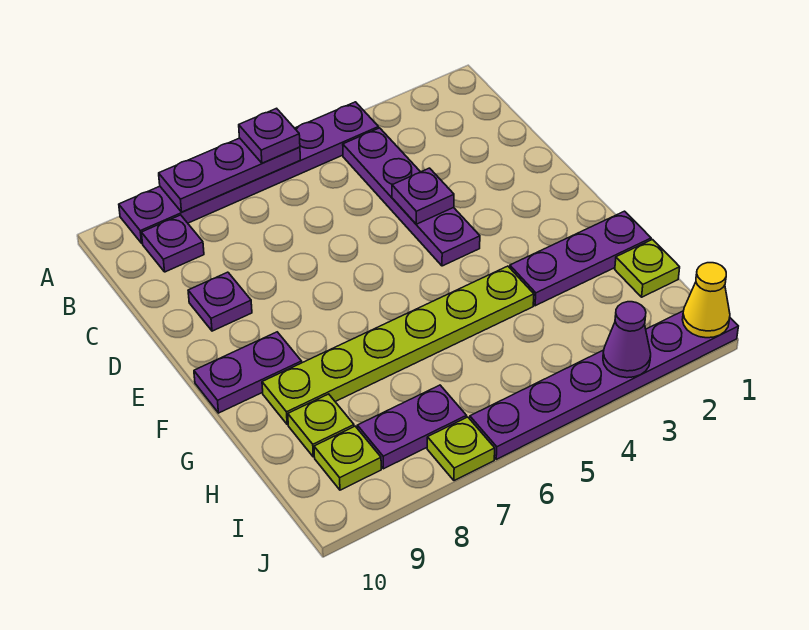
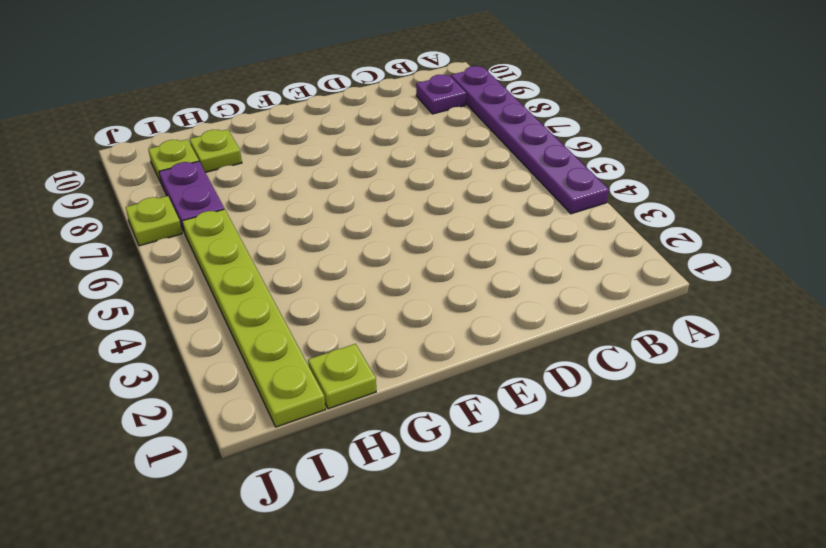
lime plate I1:I6 level 1 -> lime plate G4:G9 level 1
none -> purple plate B4:E4 level 1
none -> purple plate D9 level 1
none -> purple plate F9:F10 level 1

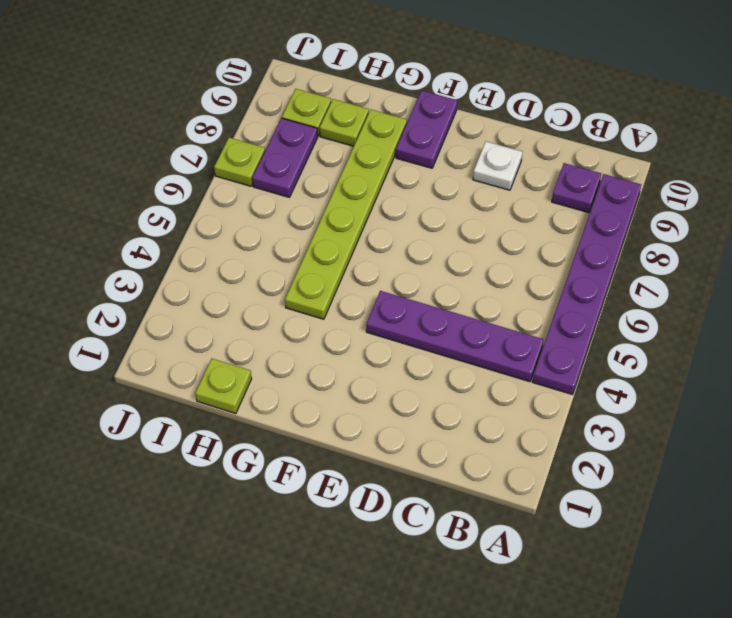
white plate D9 level 1 -> purple plate D9 level 1
none -> purple plate G1:G3 level 1
none -> purple plate J1:J6 level 1
none -> purple plate A6:A8 level 2

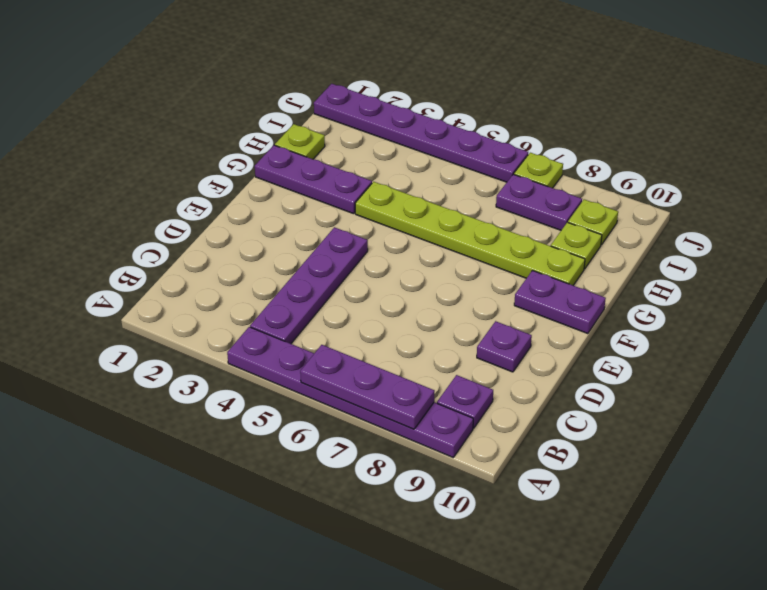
none -> purple plate D4 level 2
none -> yellow cone J1 level 2
none -> purple cone J3 level 2

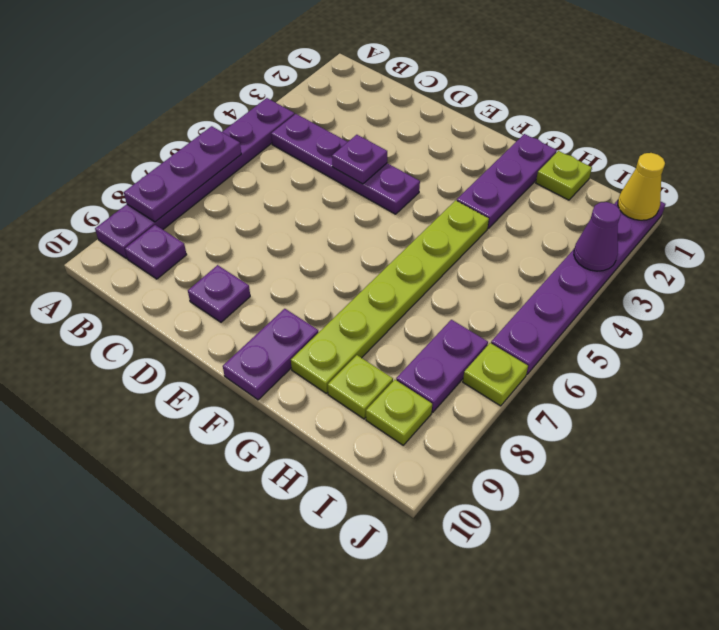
none -> purple plate A6 level 3

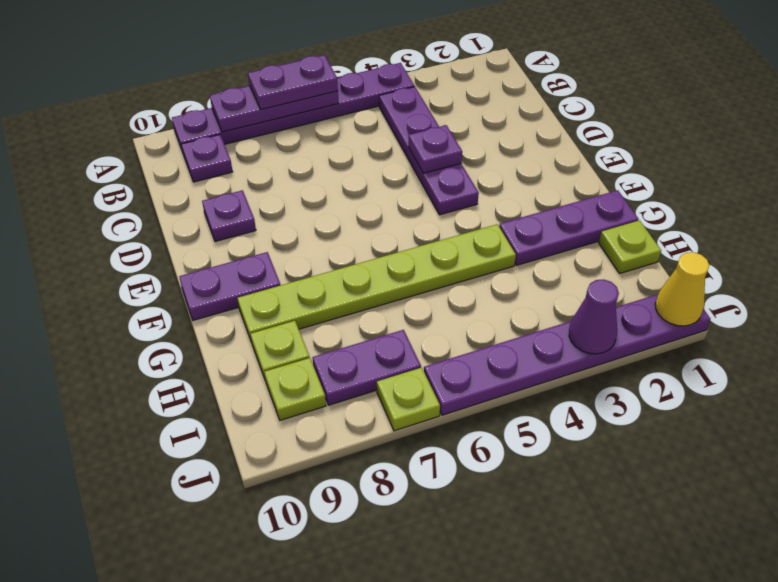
purple plate A6:A7 level 3 -> purple plate A6 level 3

